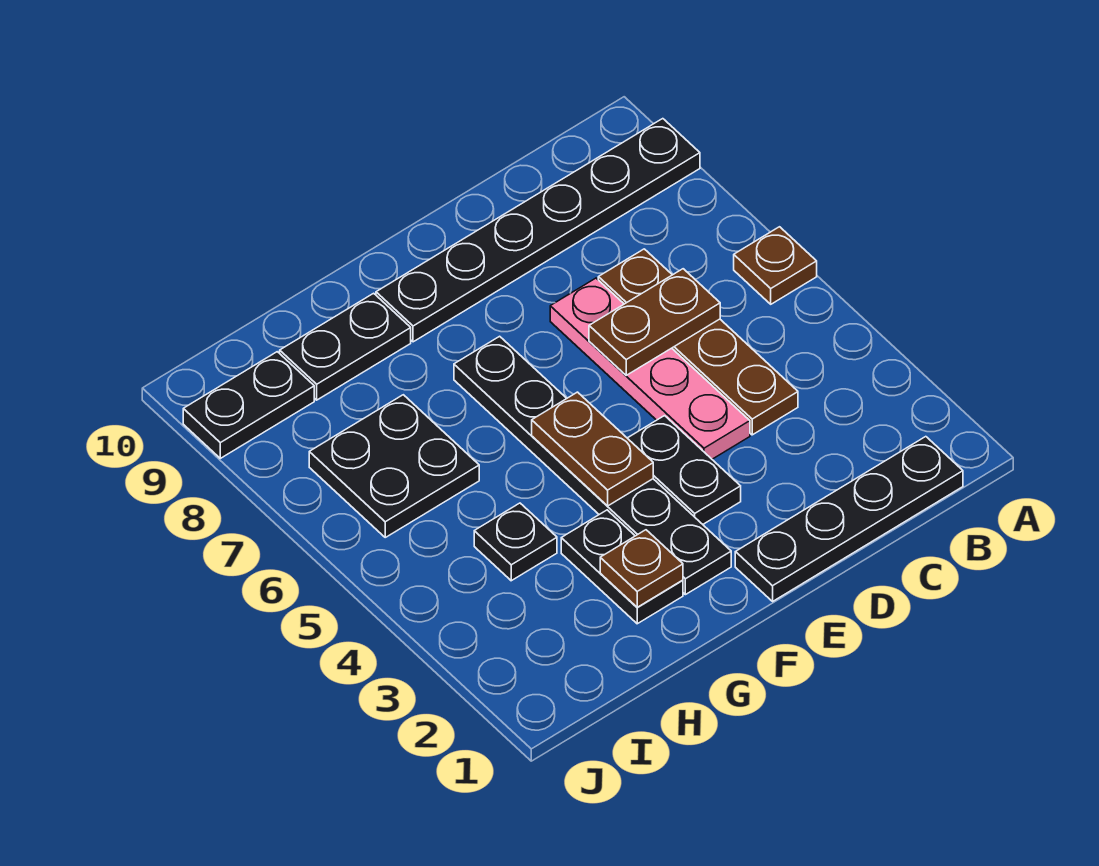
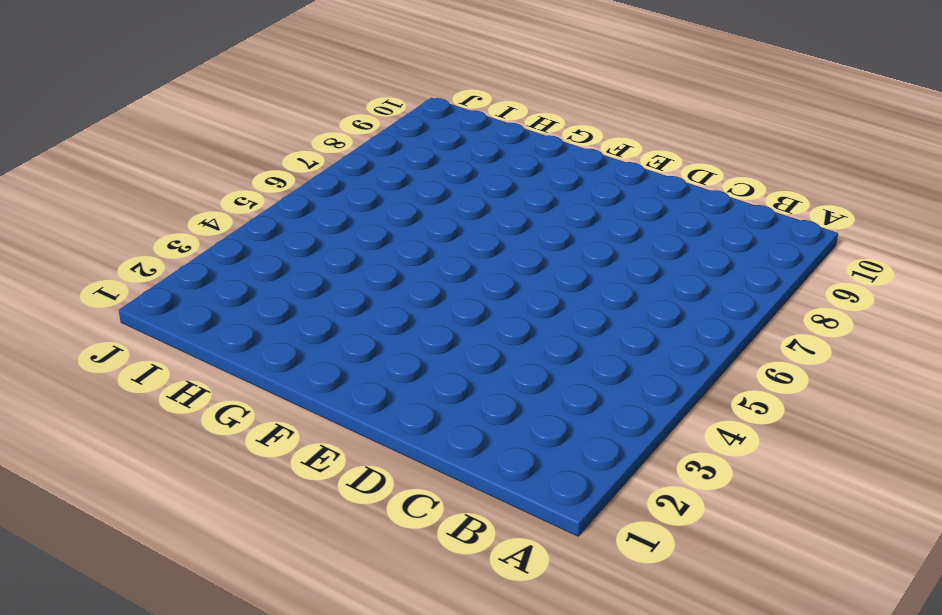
none -> brown plate A6 level 1
none -> black plate A9:F9 level 1
none -> black plate B1:E1 level 1

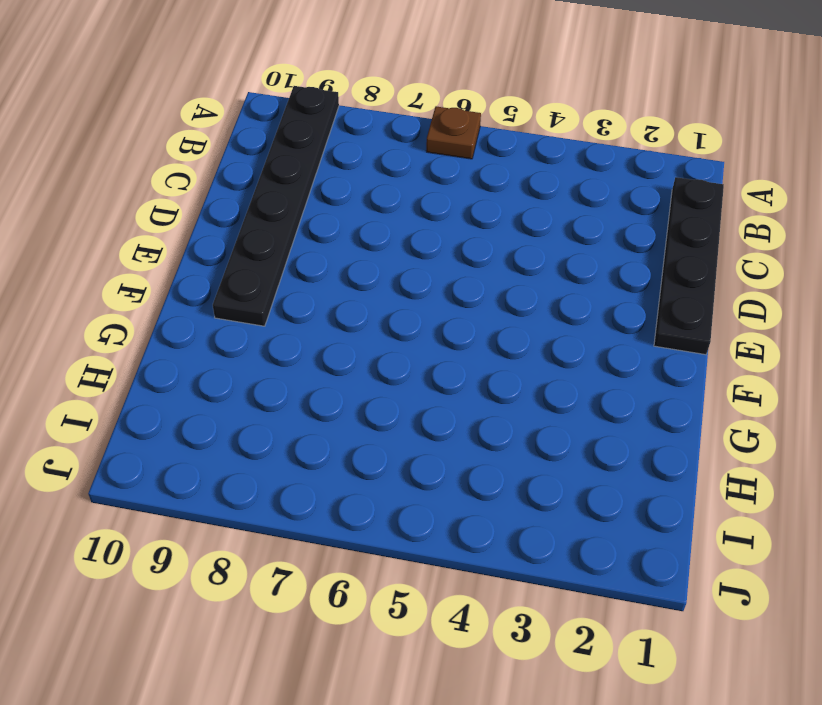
none -> brown plate C4:C7 level 1
none -> pink plate D4:D7 level 1
none -> black plate E3:E4 level 1

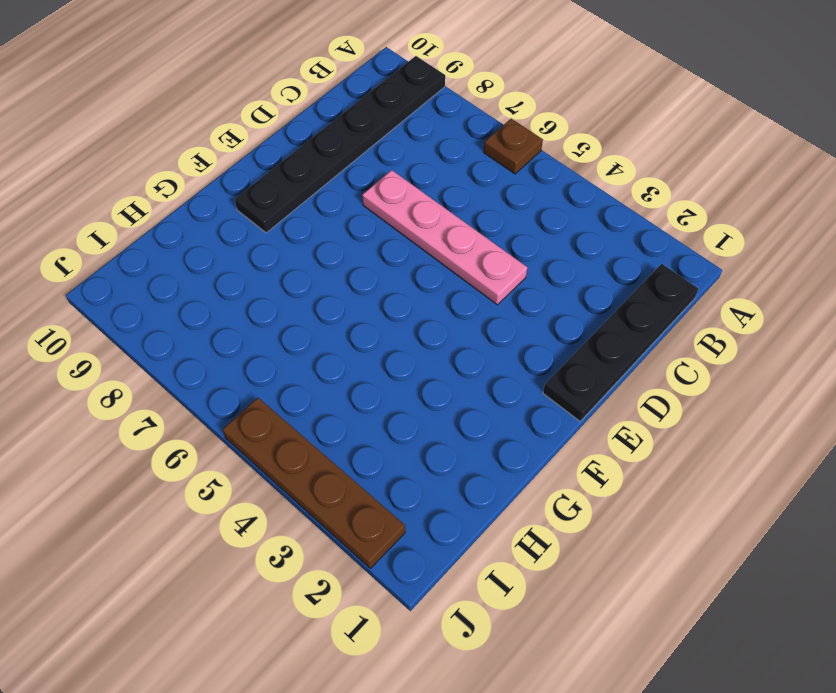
brown plate J2:J5 level 1 -> brown plate C4:C7 level 1
none -> black plate E3:E4 level 1
none -> black plate F2:F7 level 1
none -> black plate G2:G3 level 1

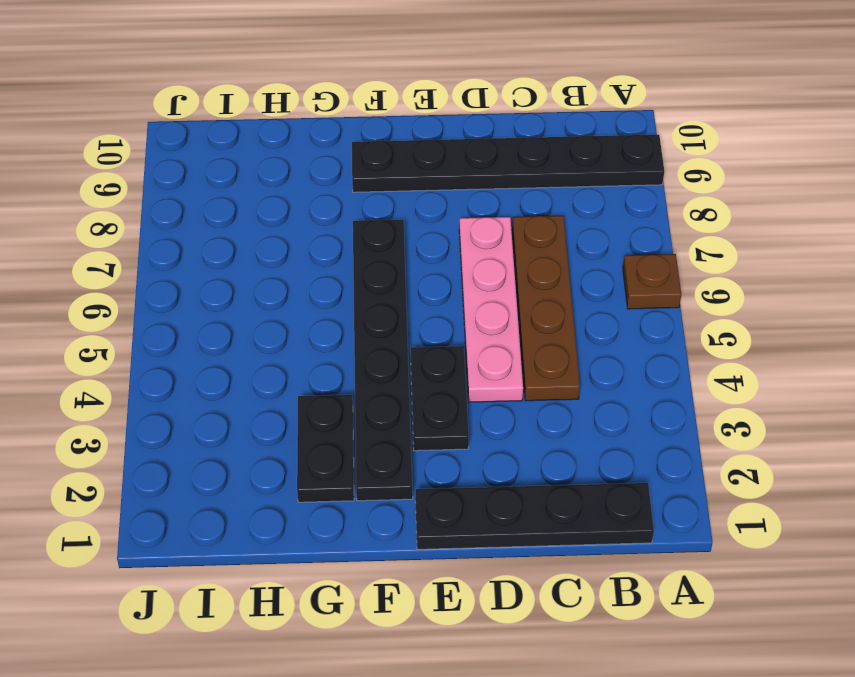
none -> black plate G9:H9 level 1
none -> black plate H4 level 1
none -> black plate H6:I7 level 1

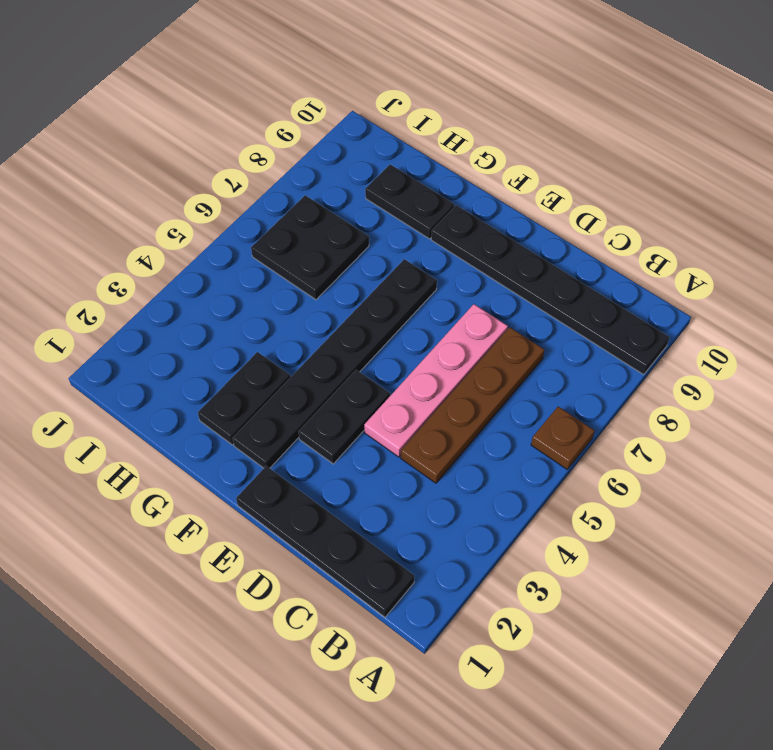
none -> black plate H4 level 1
none -> black plate I9:J9 level 1
none -> brown plate C6:D6 level 2

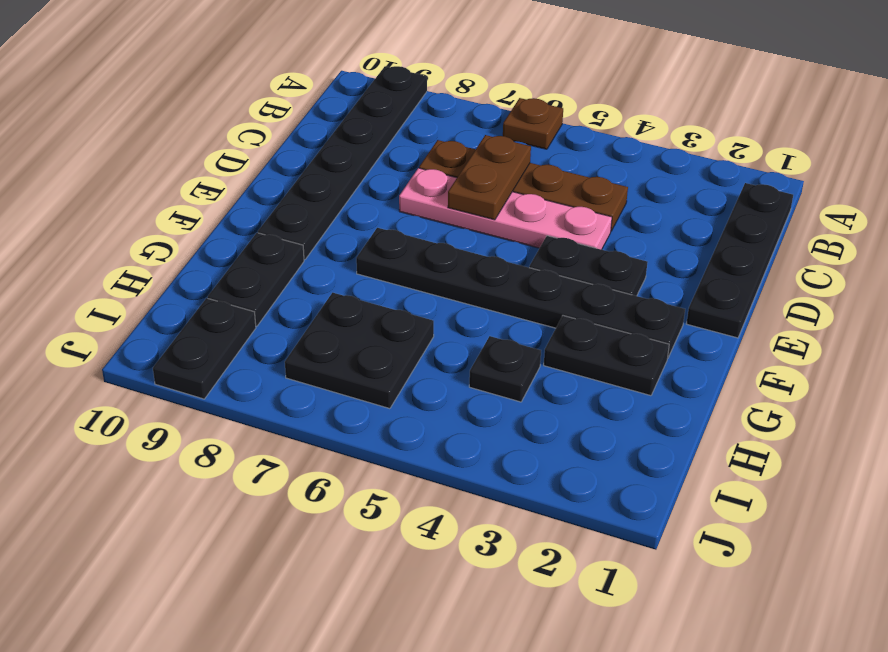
none -> brown plate F4:F5 level 2
none -> brown plate G2 level 2

